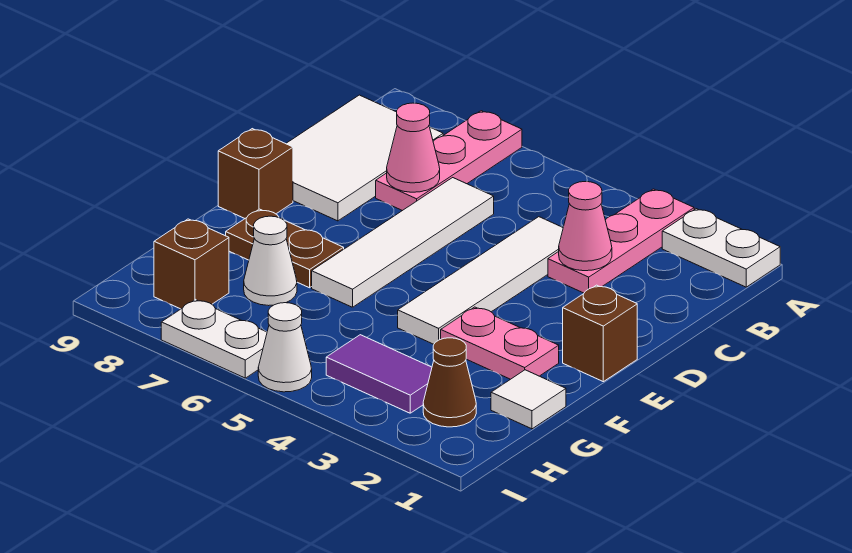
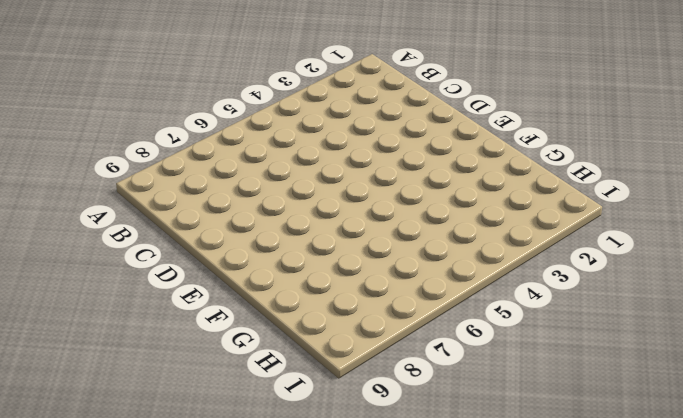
none -> white plate A1:A2 level 1
none -> pink plate A3:C3 level 1
none -> pink plate A7:C7 level 1

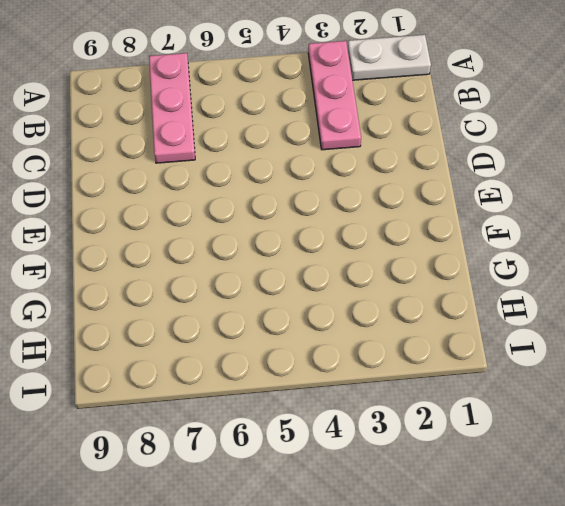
none -> white tile B8:D9 level 1
none -> white tile C4:F4 level 1
none -> white tile C6:F6 level 1

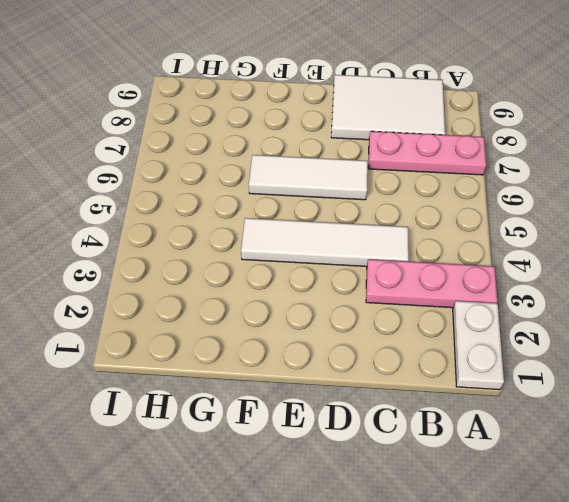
white tile D6:F6 level 1 -> white tile C6:F6 level 1
none -> brown brick E1 level 1
none -> brown brick E9 level 1
none -> pink plate F2:F3 level 1

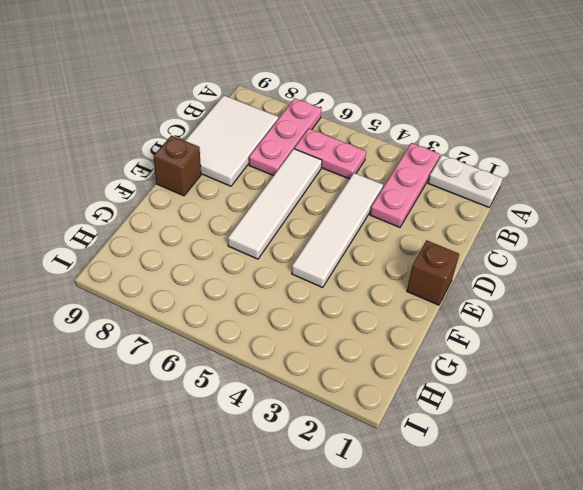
pink plate B5:B6 level 1 -> pink plate F2:F3 level 1
none -> brown plate F7:F8 level 1
none -> white tile G1 level 1
none -> white cone G7 level 1

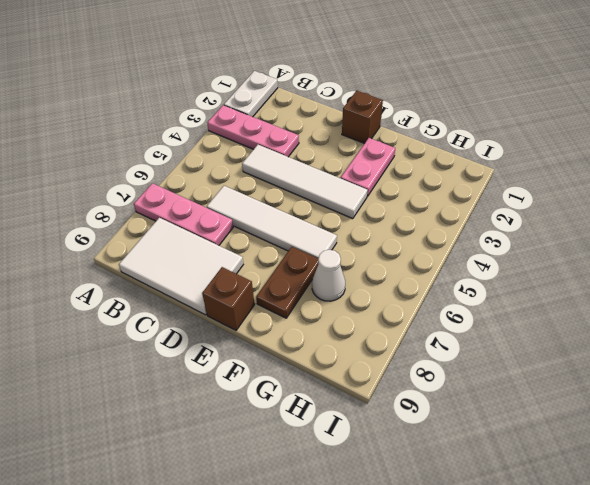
none -> white tile G1 level 1
none -> brown cone H2 level 1
none -> purple tile H3:H4 level 1

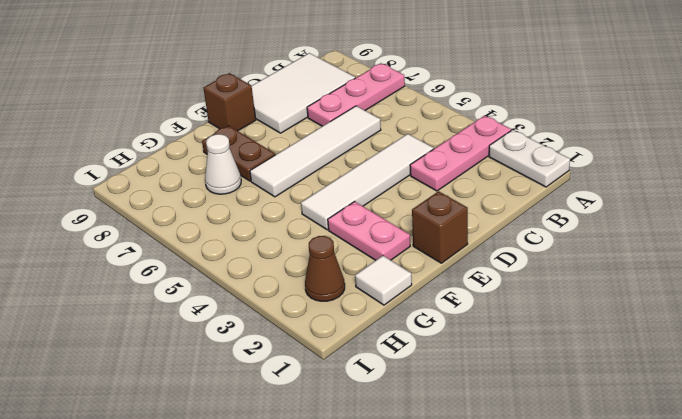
none -> purple tile H3:H4 level 1
none -> brown brick H8 level 1
none -> white cone I5 level 1

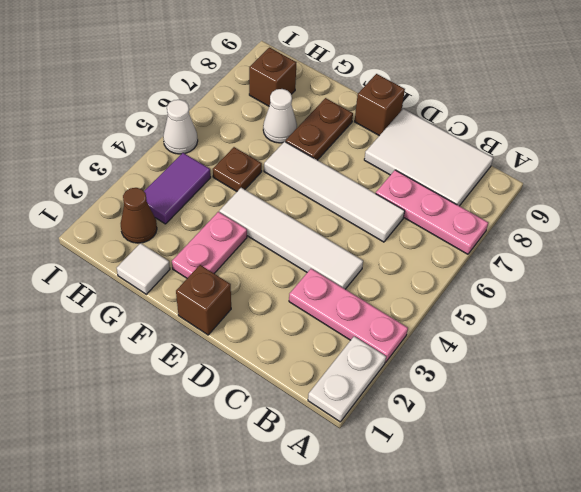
brown plate G5 level 1 -> none
none -> white plate I6:I7 level 1
none -> pink cone C3 level 2
none -> pink cone C7 level 2

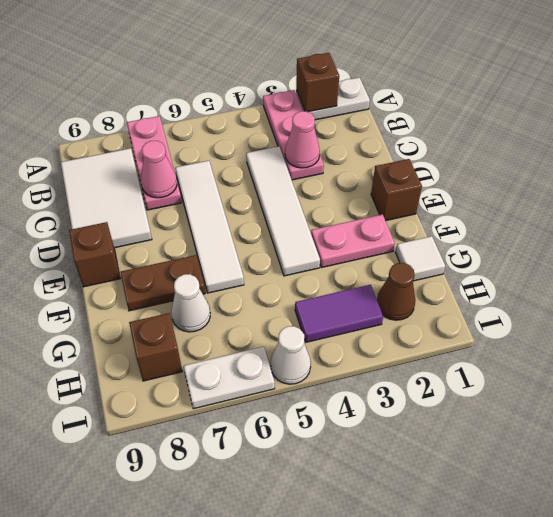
brown brick A2 level 2 -> none

